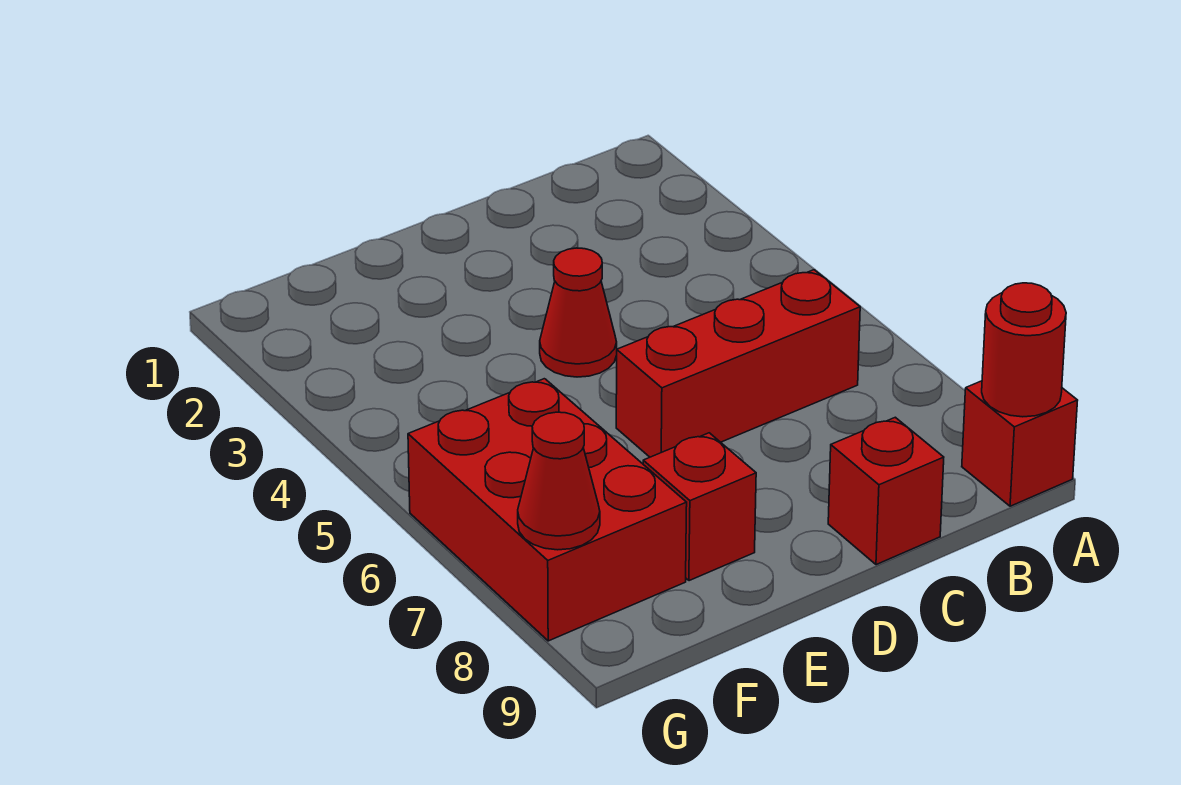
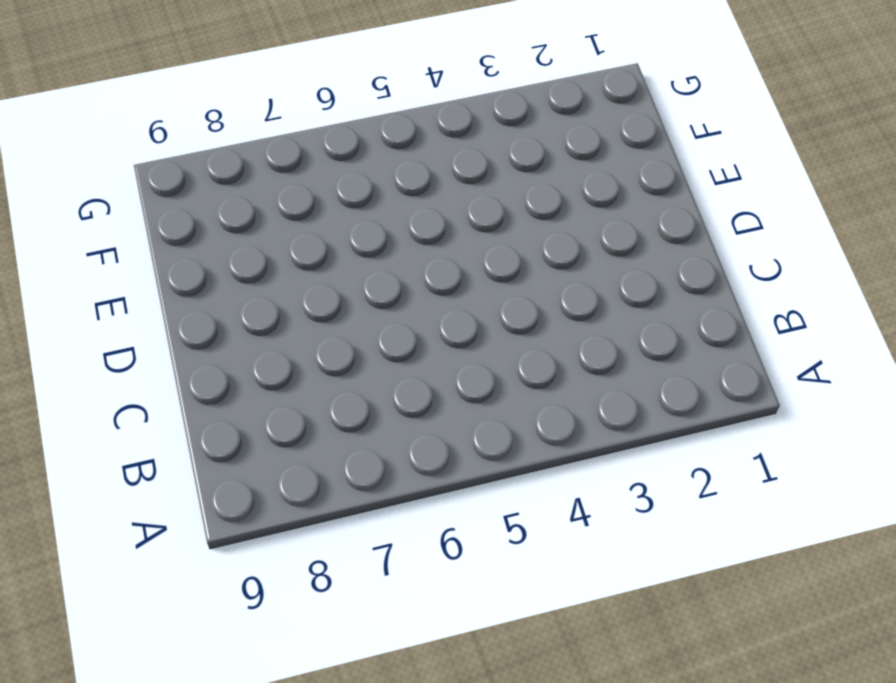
none -> red brick A9 level 1
none -> red brick B6:D6 level 1

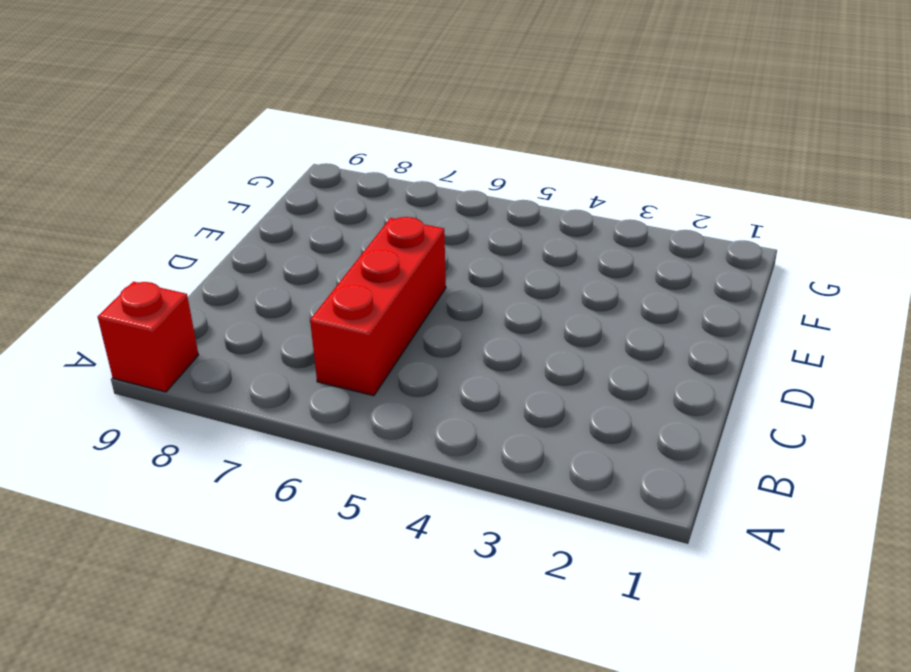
none -> red brick C9 level 1
none -> red cone D4 level 1

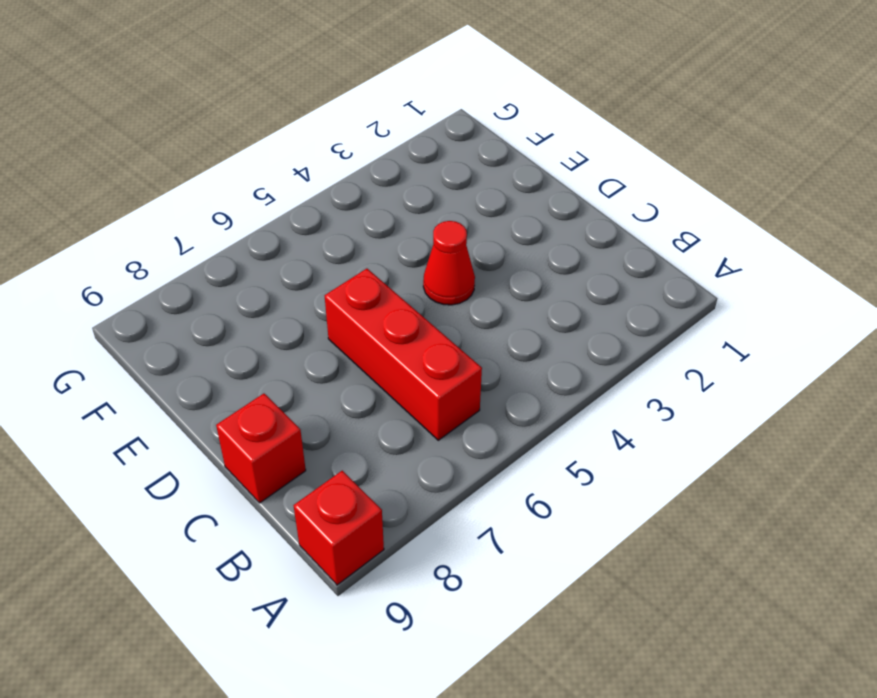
none -> red brick E8 level 1
none -> red brick F6:G8 level 1

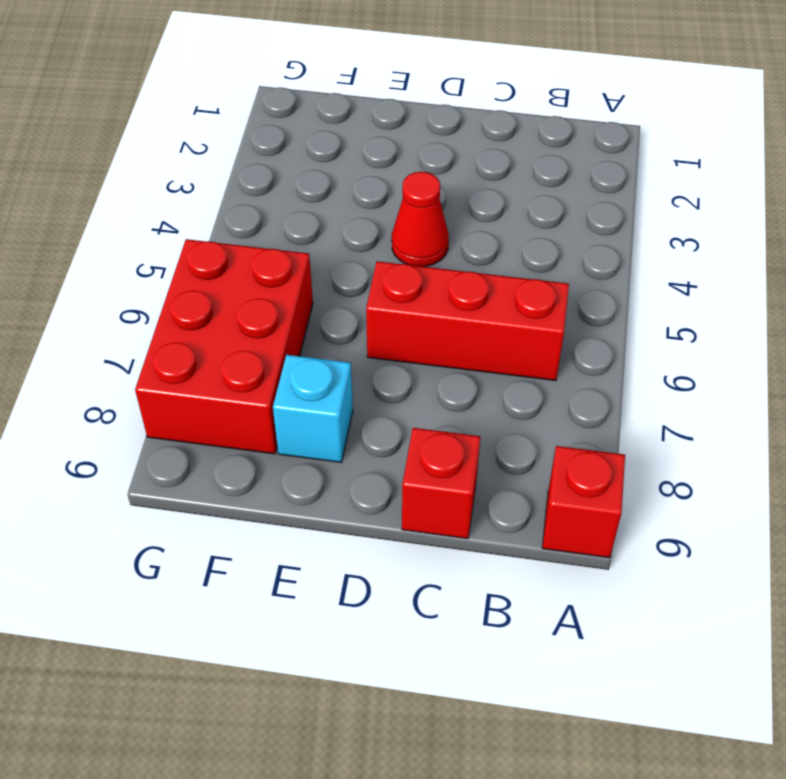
cyan brick E8 level 1 -> red brick E8 level 1
none -> red round brick A9 level 2
none -> red cone G8 level 2

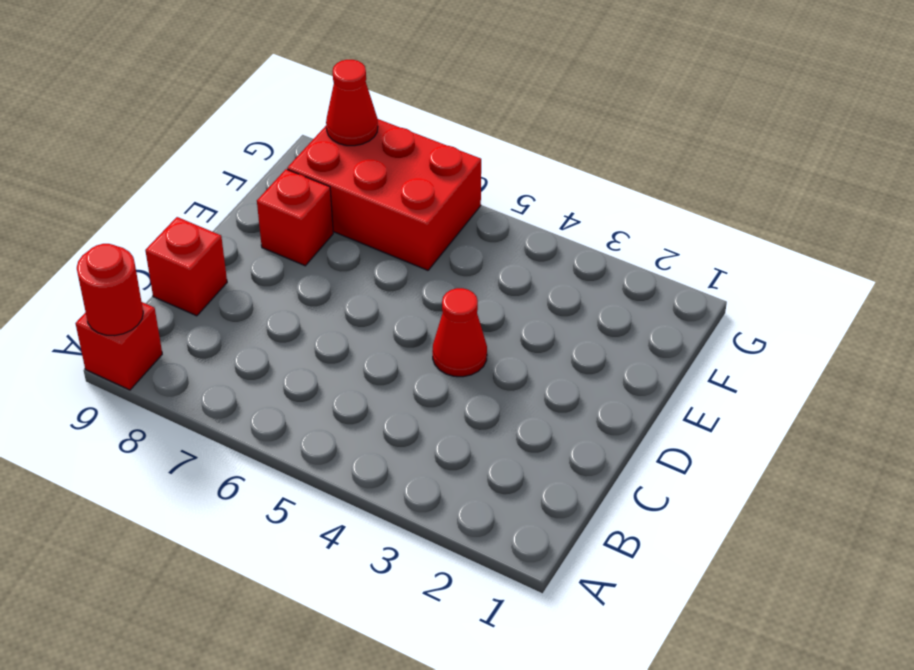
none -> red brick B6:D6 level 1

